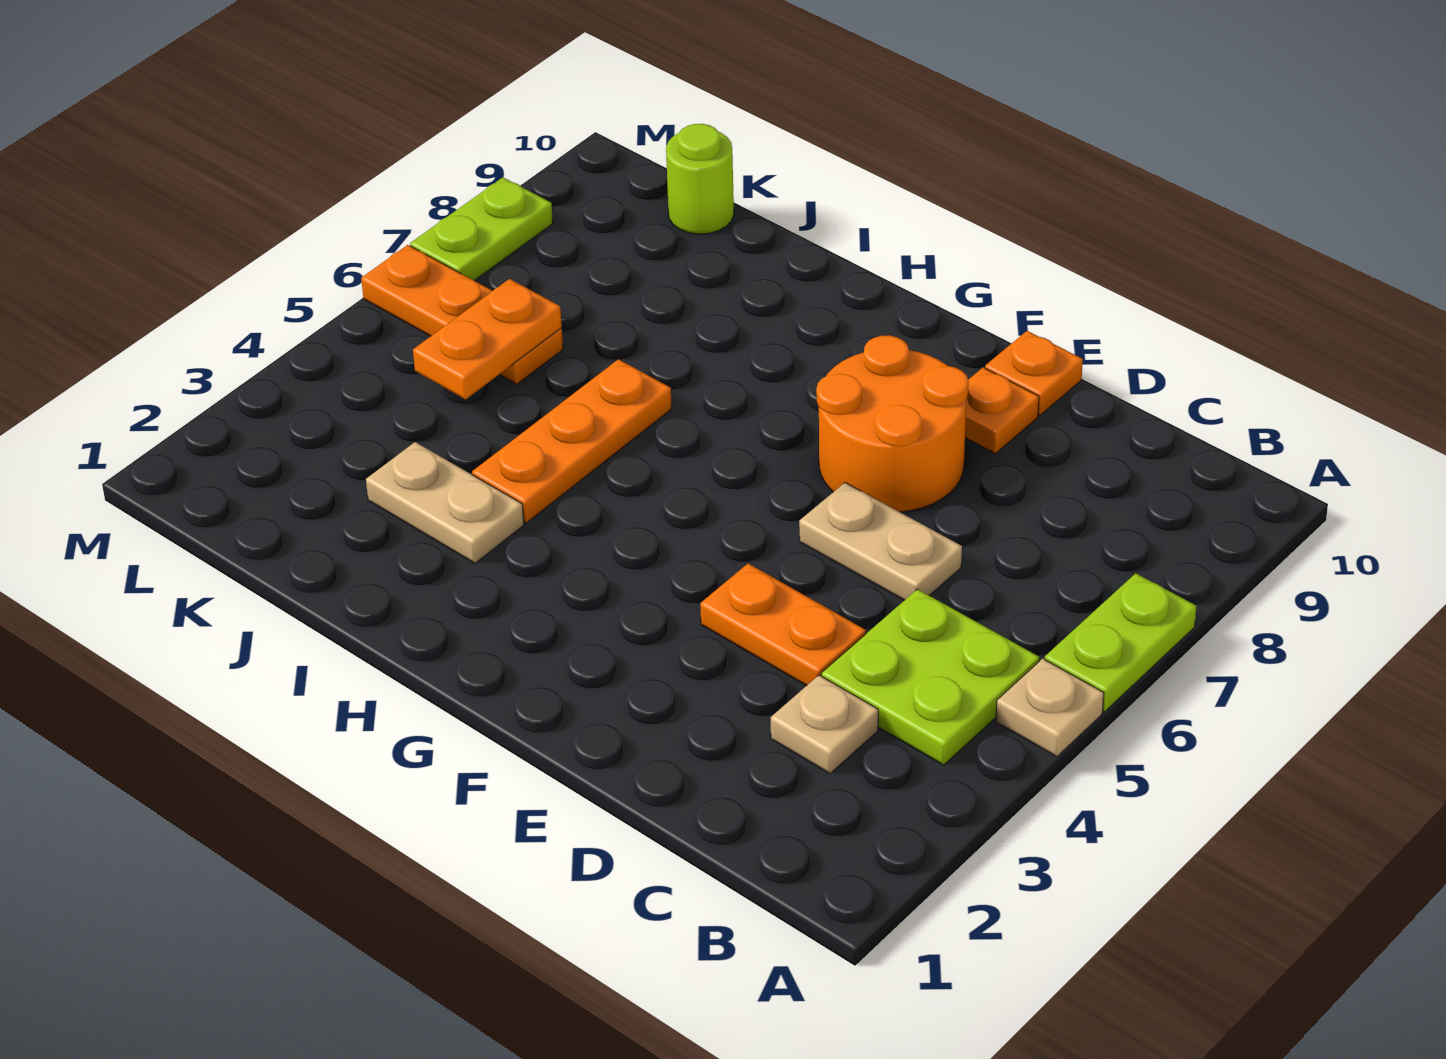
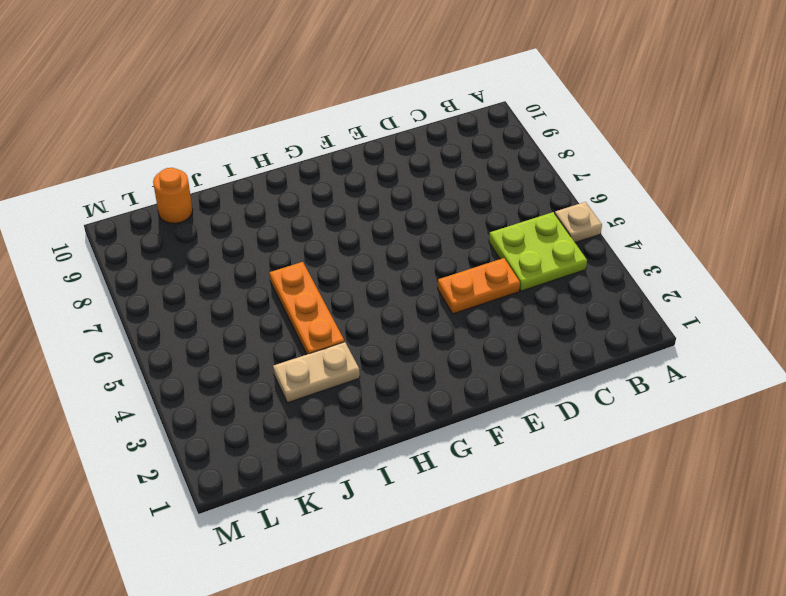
orange round brick K10 level 1 -> lime round brick K10 level 1
none -> lime plate A6:A7 level 1
none -> tan plate C3 level 1
none -> tan plate D6:E6 level 1

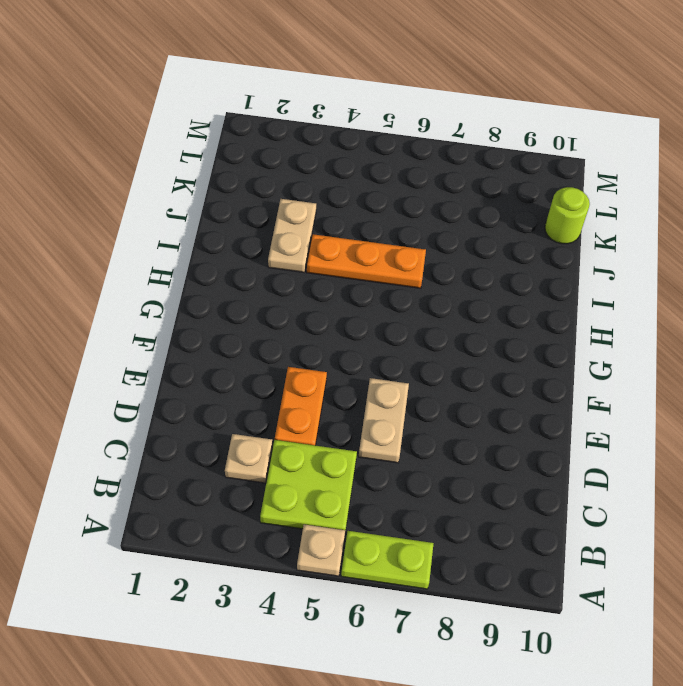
none -> orange round brick E7:F8 level 1
none -> orange plate E9 level 1
none -> orange plate E10 level 1

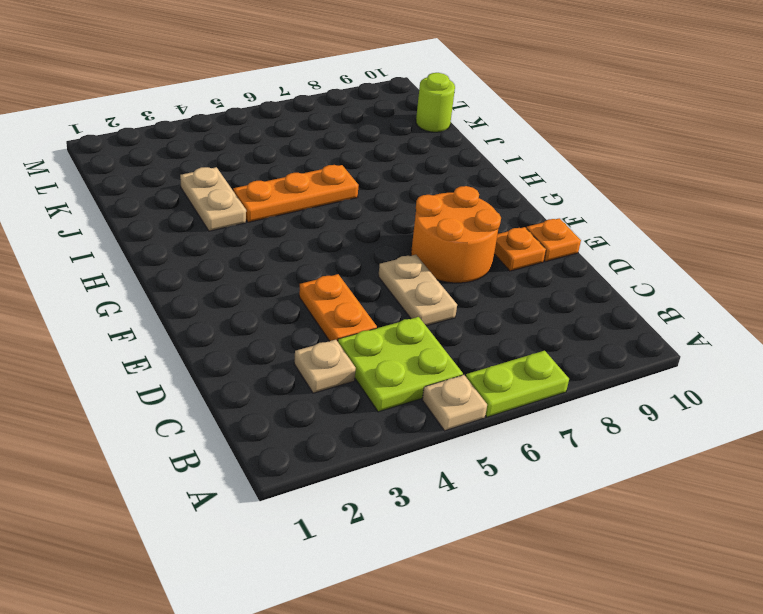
none -> orange plate K6:M6 level 1
none -> lime plate M7:M8 level 1
none -> orange plate K5:K6 level 2

